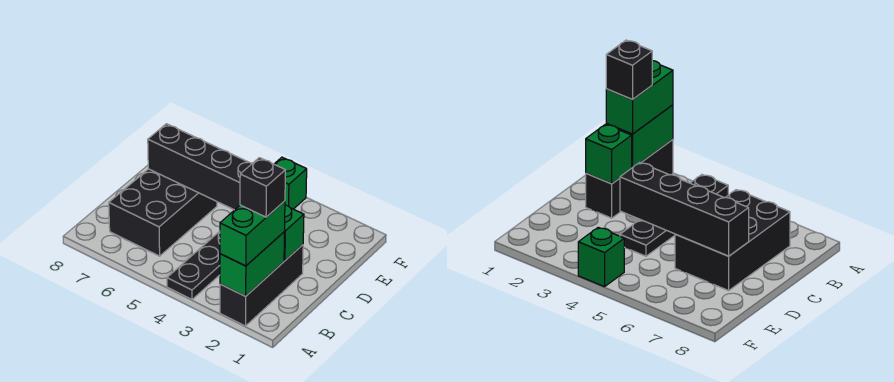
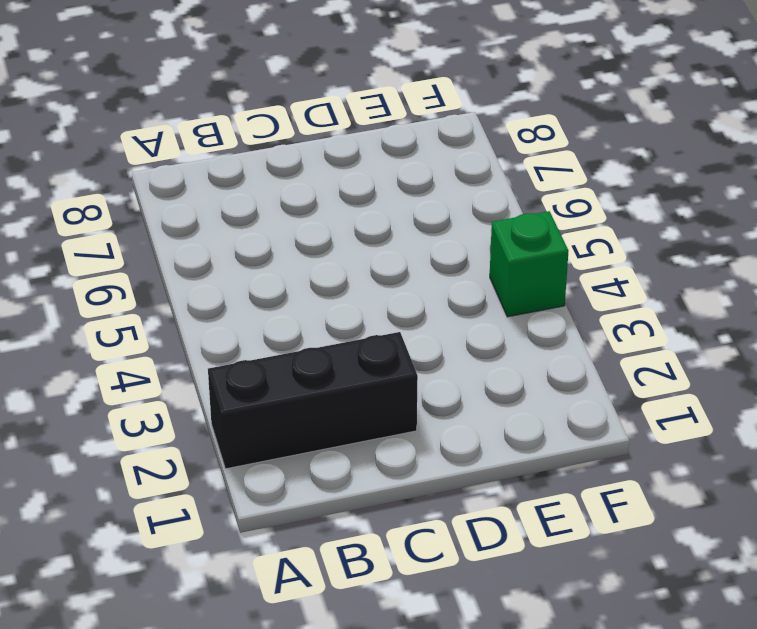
none -> black plate A4:D4 level 1
none -> black brick B6:D7 level 1

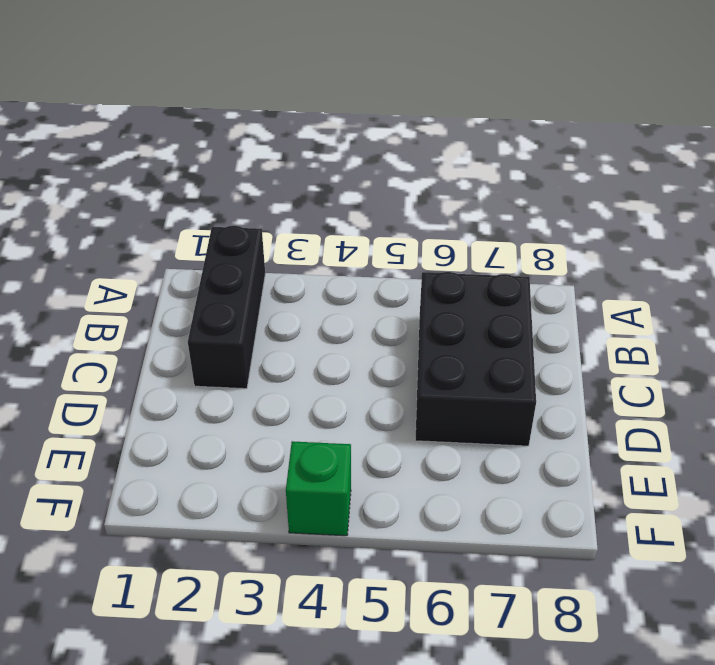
none -> black plate A4:D4 level 1
none -> green brick A2:B2 level 2

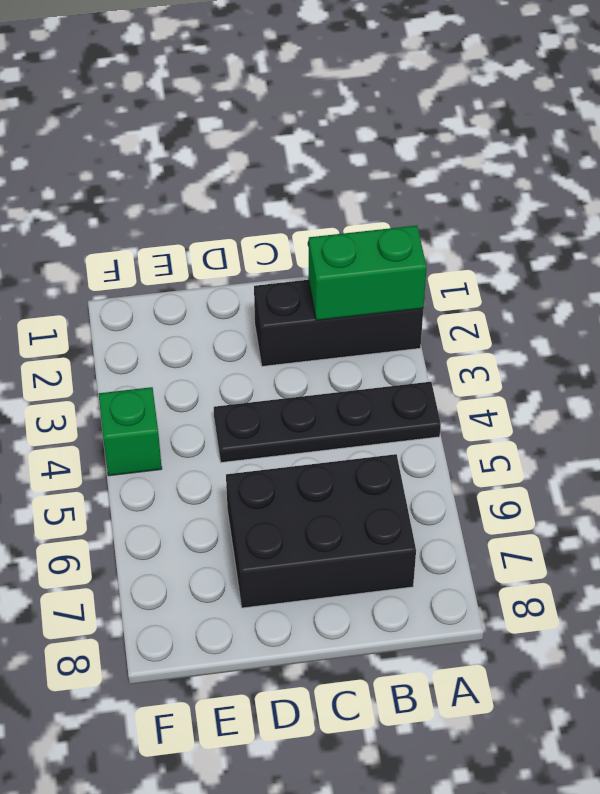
none -> green brick C2 level 2
none -> black brick D4:D7 level 2

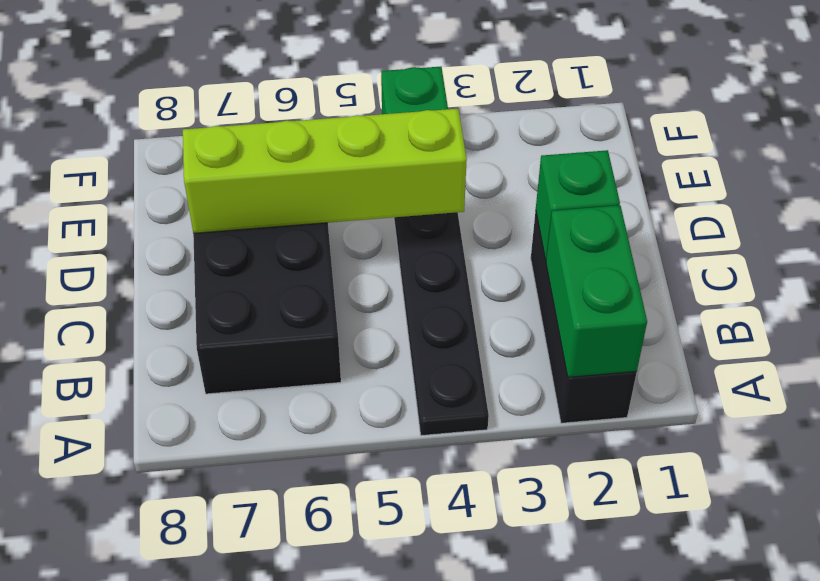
lime brick D4:D7 level 2 -> black brick D4:D7 level 2
none -> green brick A2:B2 level 3
none -> black brick B2 level 4

